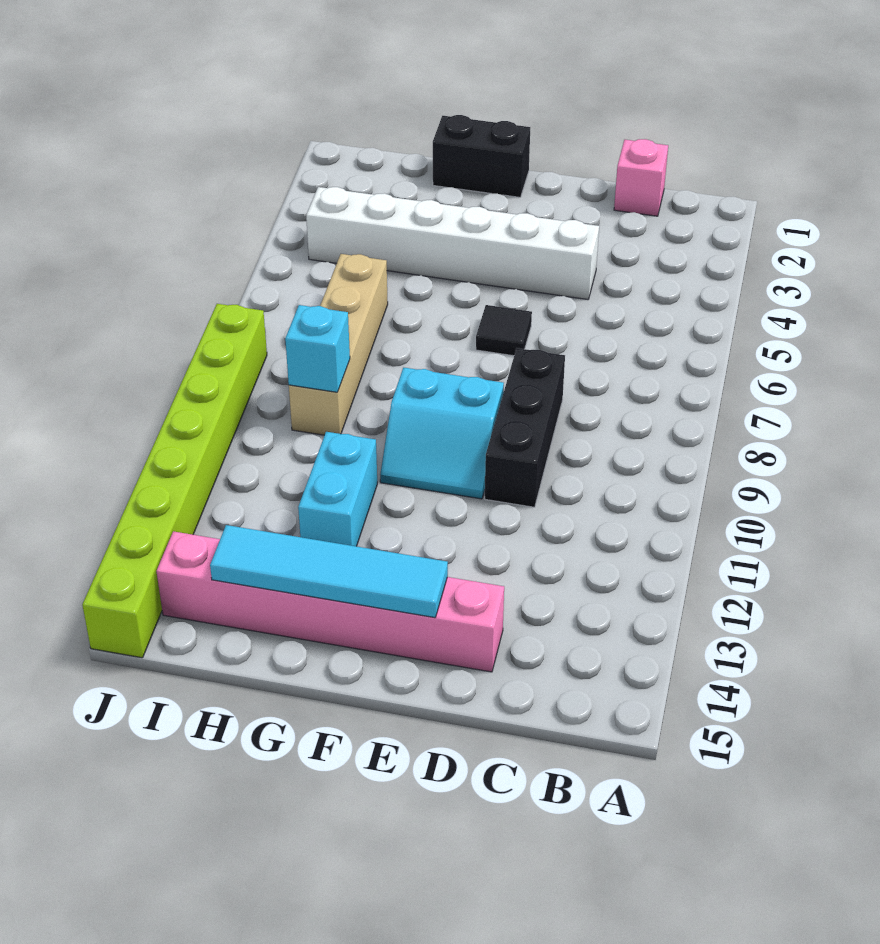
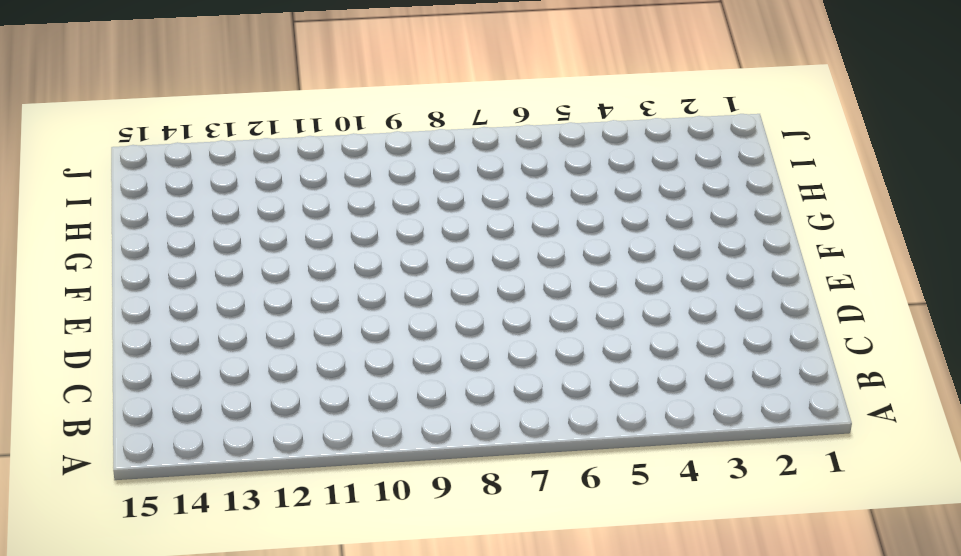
none -> pink brick C1 level 1
none -> white brick D4:I4 level 1
none -> black brick D8:D10 level 1

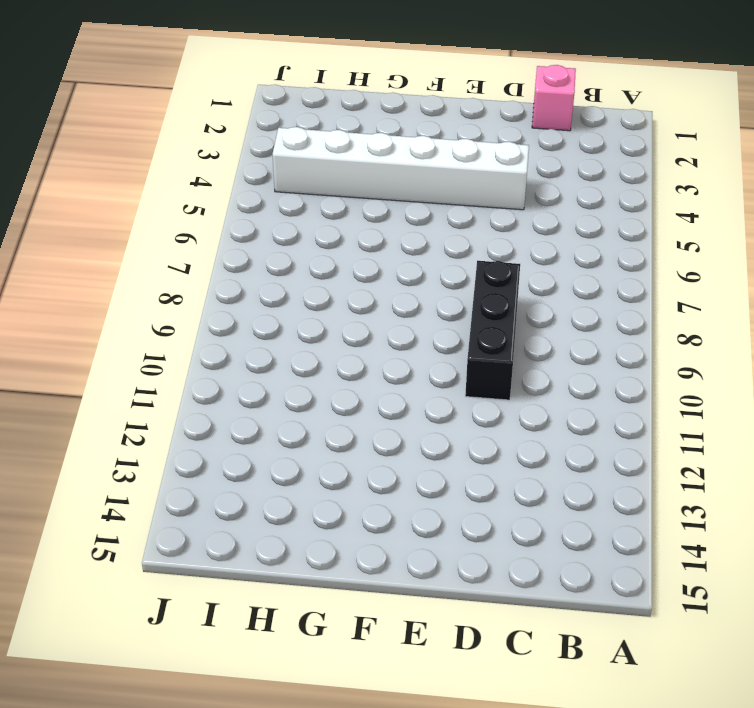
none -> pink brick D14:I14 level 1
none -> black tile E6 level 1
none -> cyan slope E9:F10 level 1 top 9

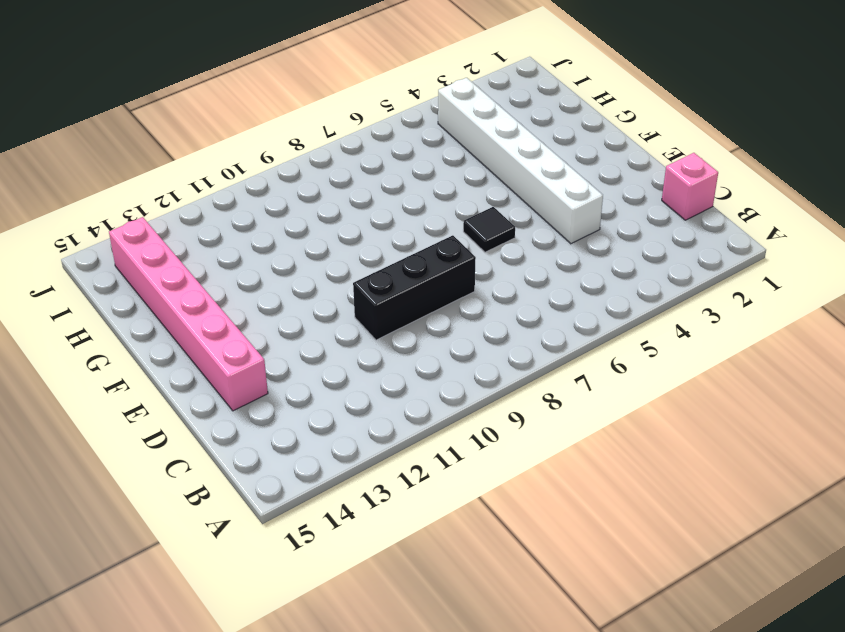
none -> cyan slope E9:F10 level 1 top 9
none -> black brick F1:G1 level 1
none -> cyan brick G11:G12 level 1

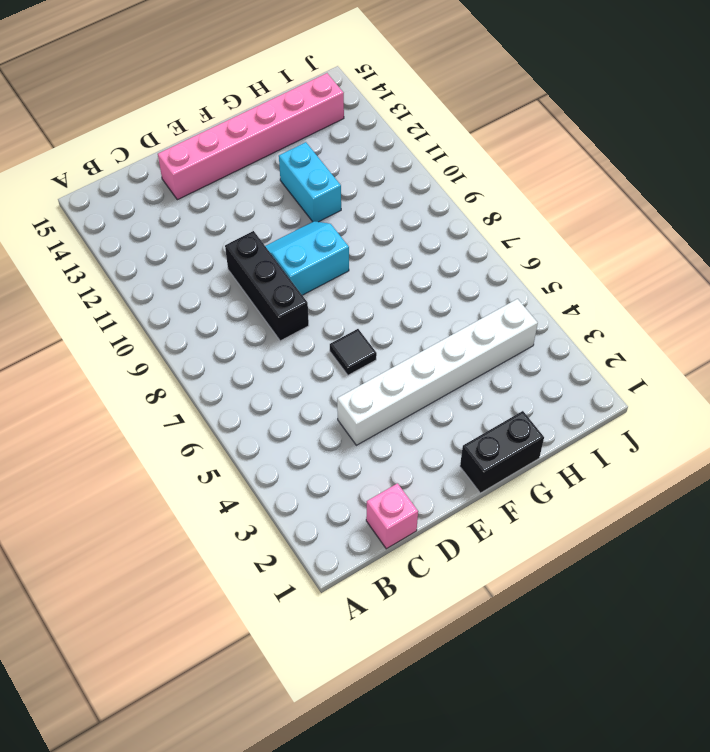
none -> tan brick H6:H9 level 1
none -> lime brick J8:J15 level 1
none -> cyan tile E14:H14 level 2

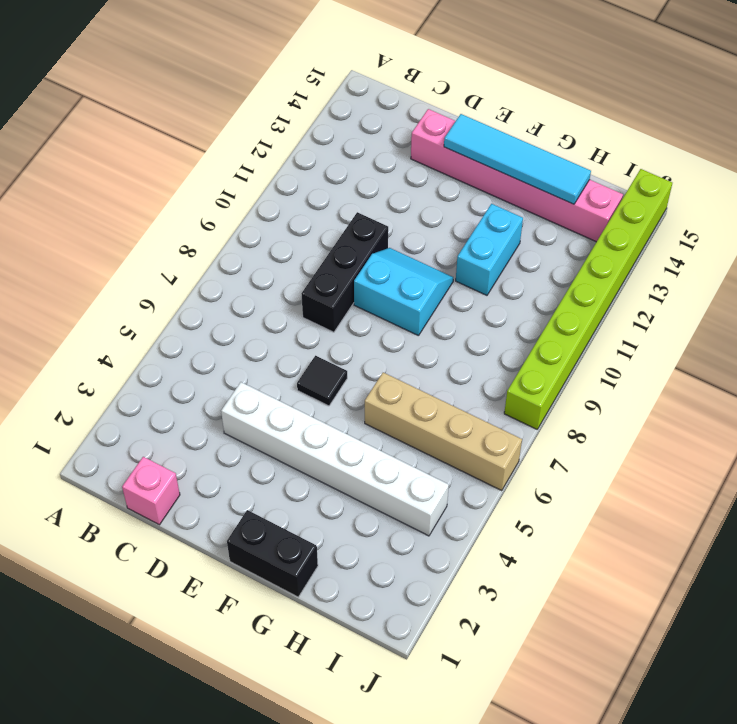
tan brick G6:J6 level 1 -> tan brick H6:H9 level 1
none -> cyan brick H9 level 2

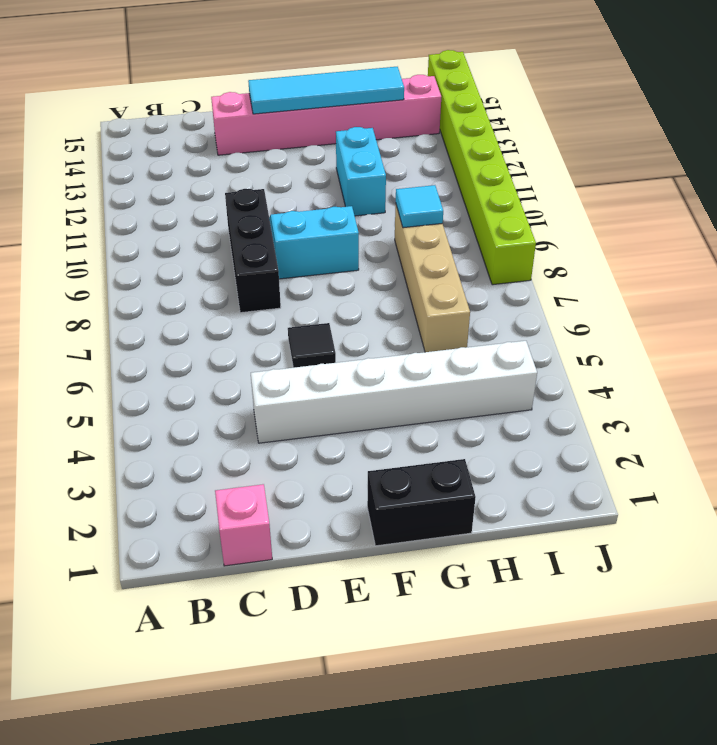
cyan tile H9 level 2 -> cyan brick H9 level 2

